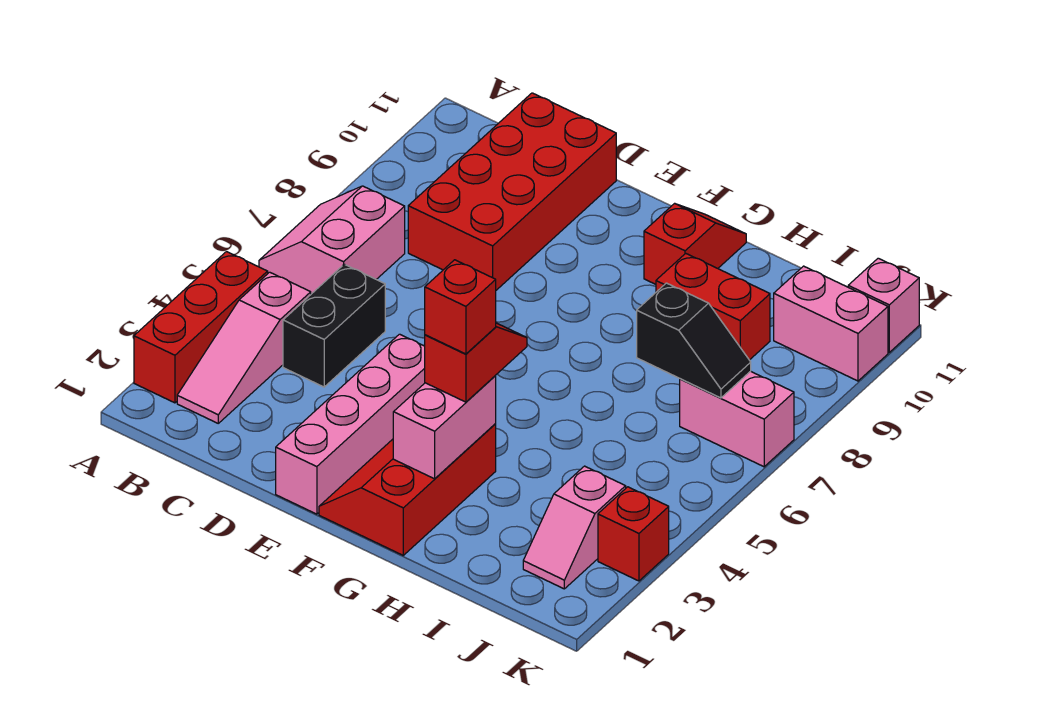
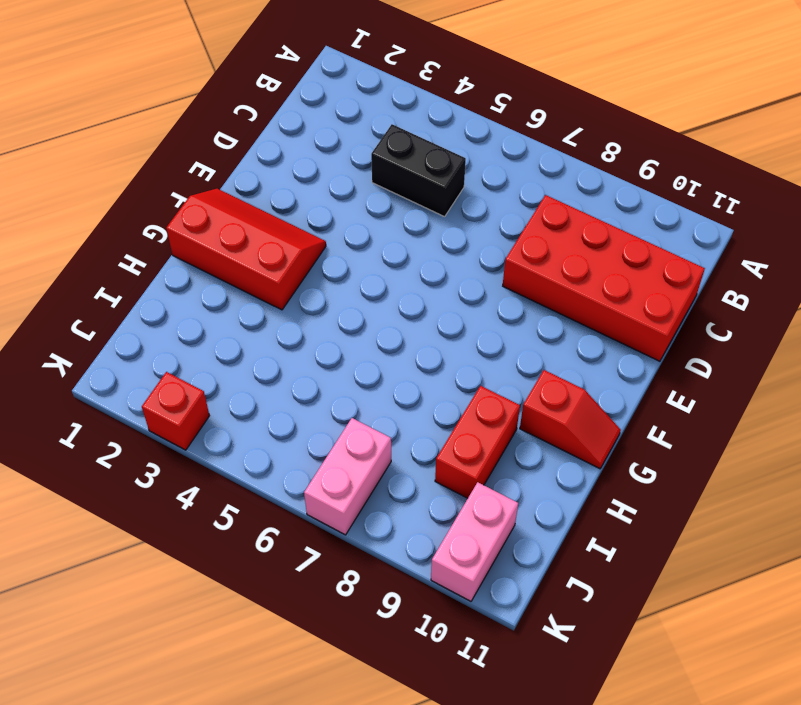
none -> red brick A2:A4 level 1
none -> pink slope A6:B7 level 1 top B
none -> pink slope B2:B4 level 1 top 4

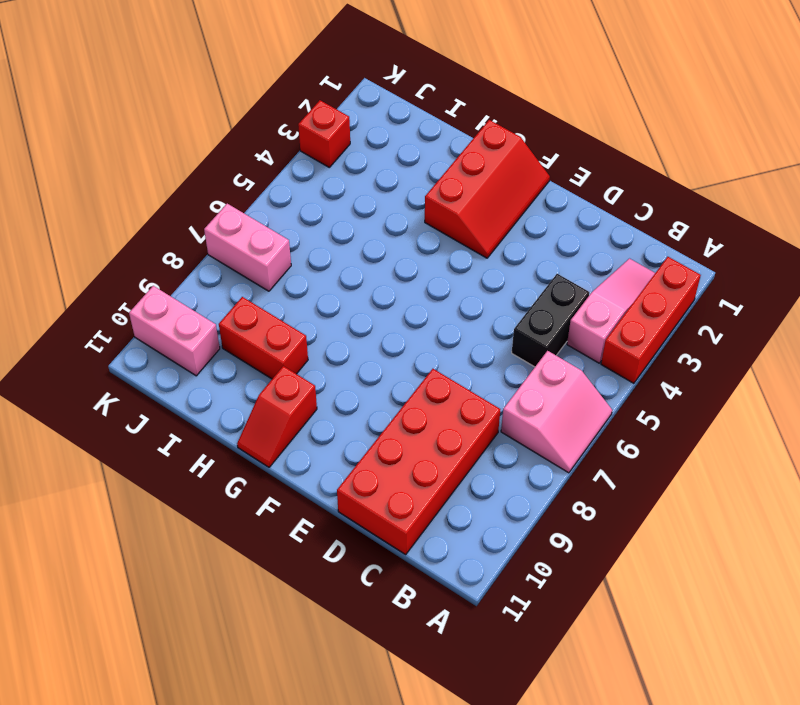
none -> pink brick E1:E4 level 1
none -> pink slope J2:J3 level 1 top 3
none -> pink brick K11 level 1

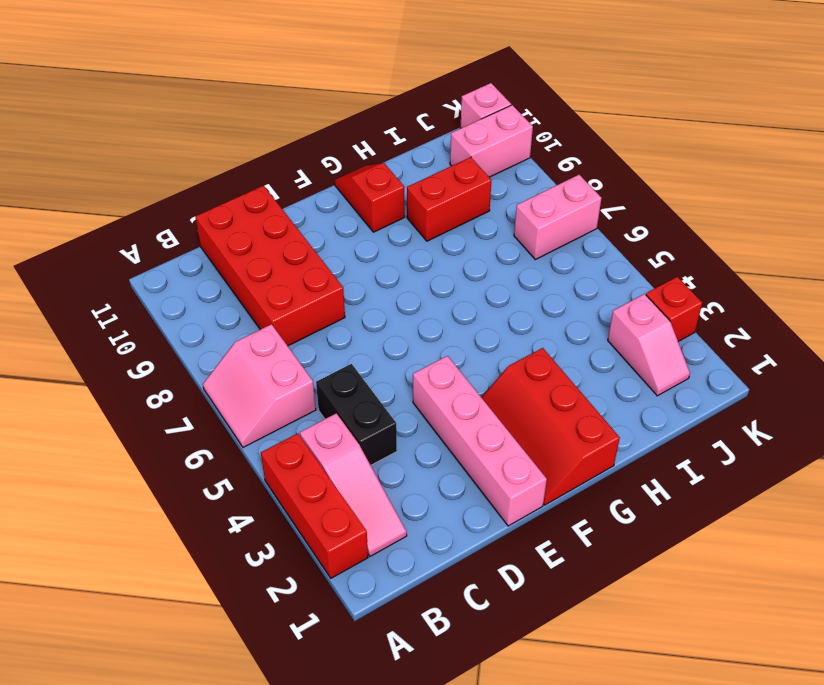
none -> pink brick G2:G3 level 2
none -> black slope I7:J7 level 2 top I
none -> red slope G3:G4 level 3 top 3

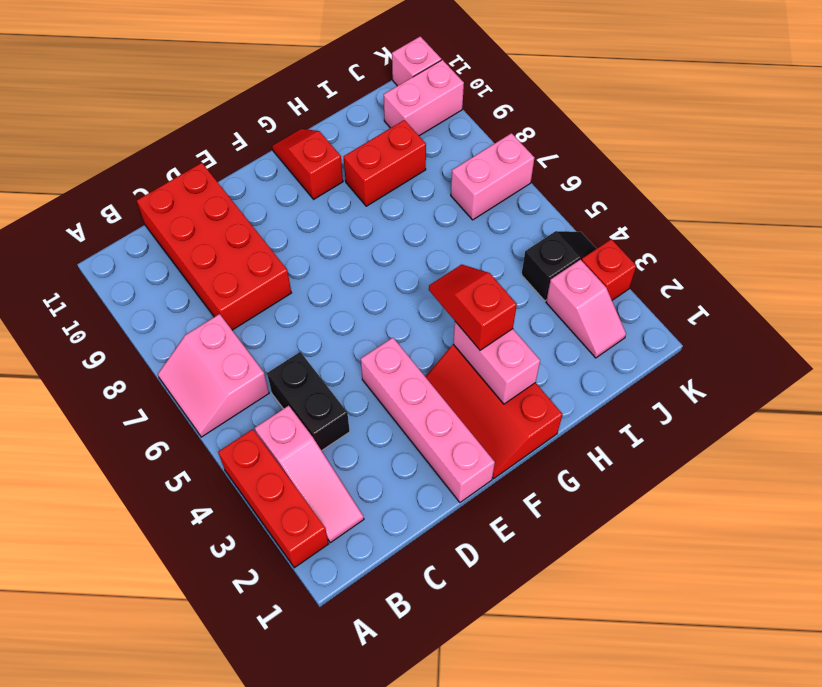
black slope J4:K4 level 1 top J -> black slope I7:J7 level 2 top I
none -> red brick G3 level 4

